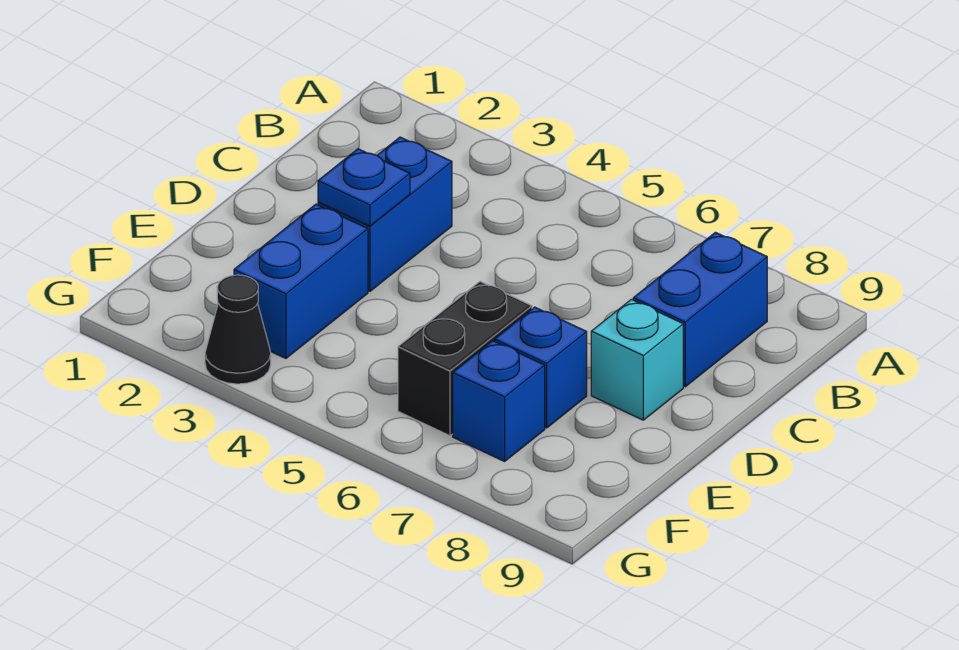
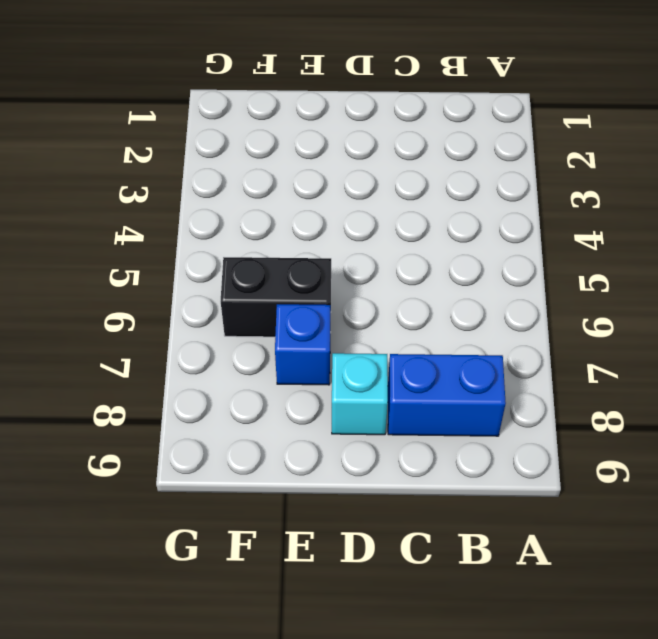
none -> blue brick C3:D3 level 1
none -> blue brick E3:F3 level 1

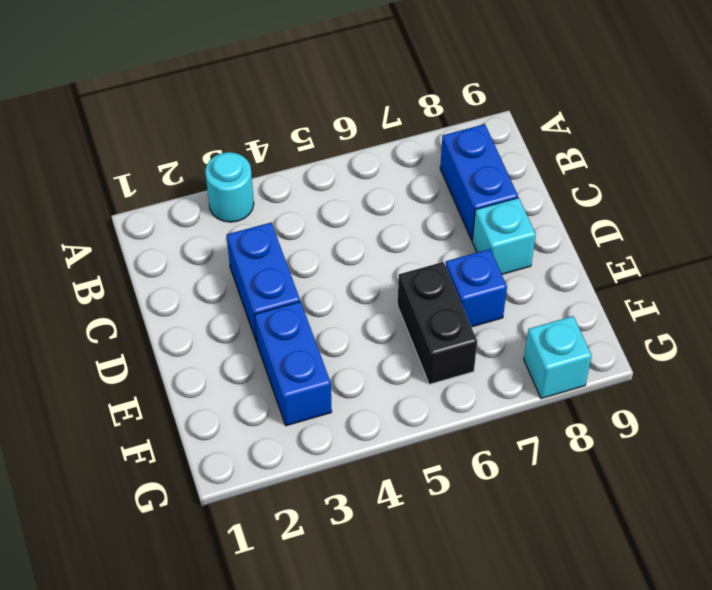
cyan round brick A3 level 1 -> none
cyan brick G8 level 1 -> none
none -> blue brick F7 level 1
none -> black cone G3 level 1

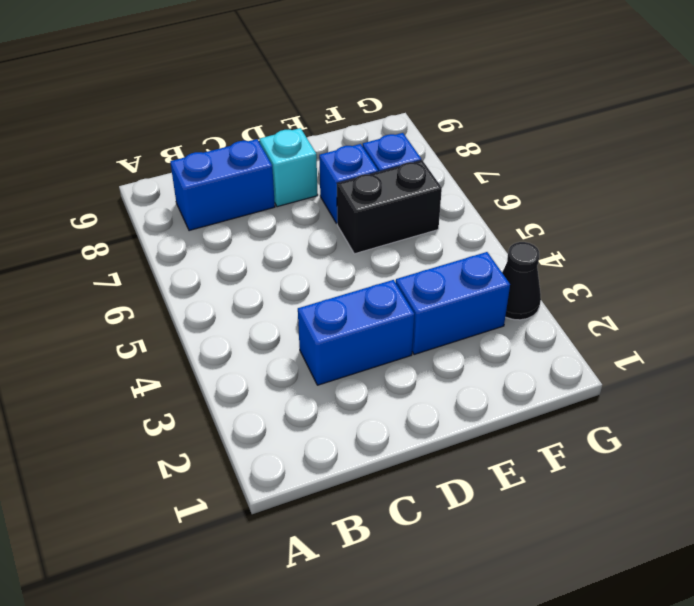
none -> blue plate D3 level 2

